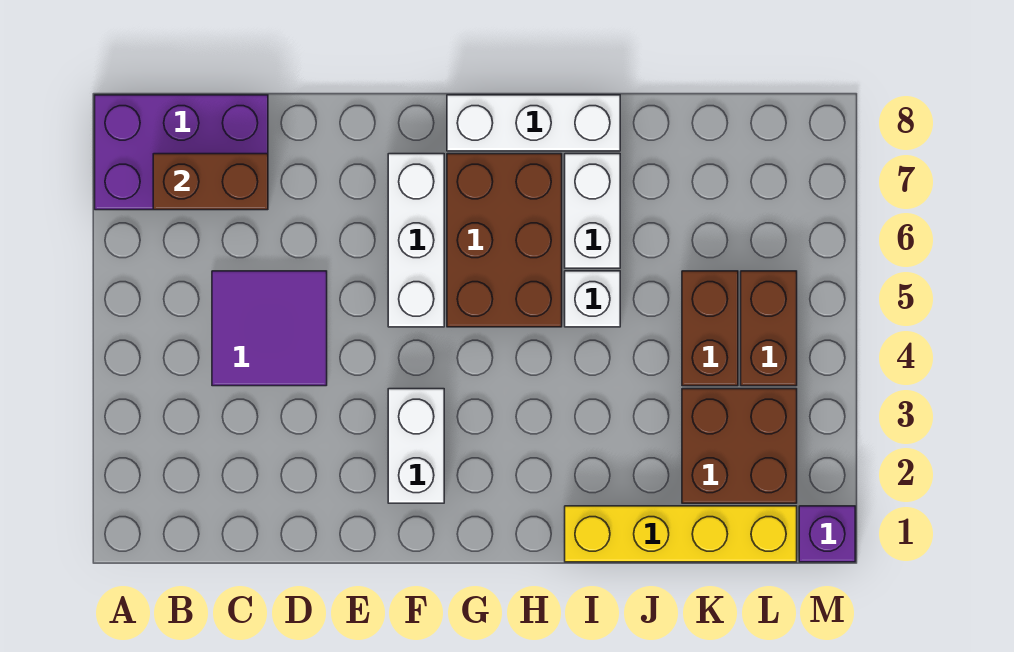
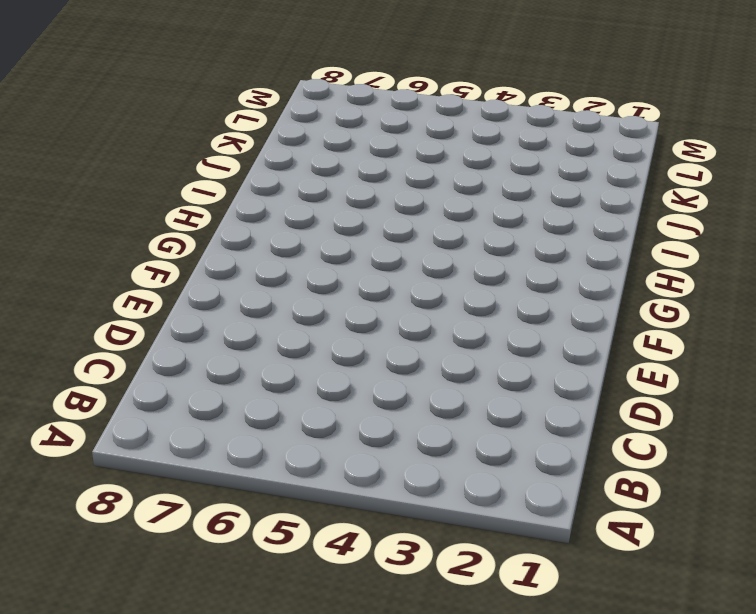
none -> purple brick A7:C8 level 1
none -> purple tile C4:D5 level 1
none -> white brick F2:F3 level 1

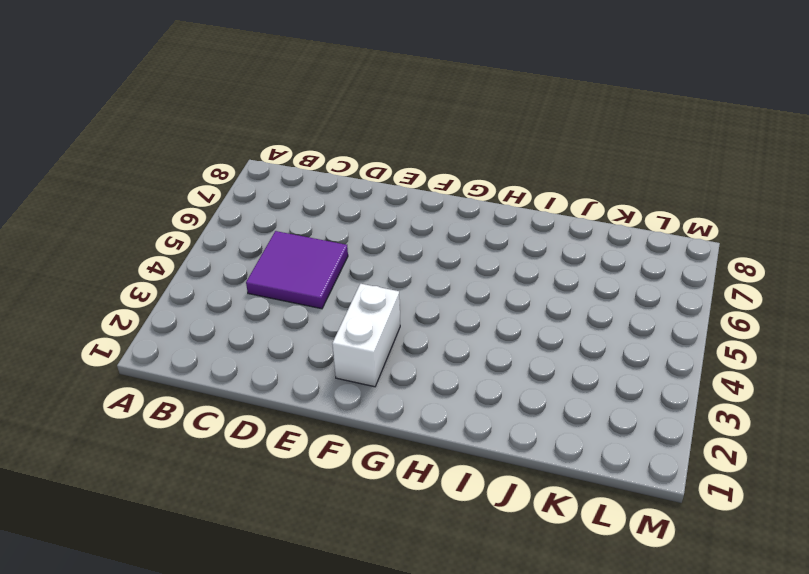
none -> purple brick A7:C8 level 1
none -> white brick F5:F7 level 1
none -> brown brick G5:H7 level 1

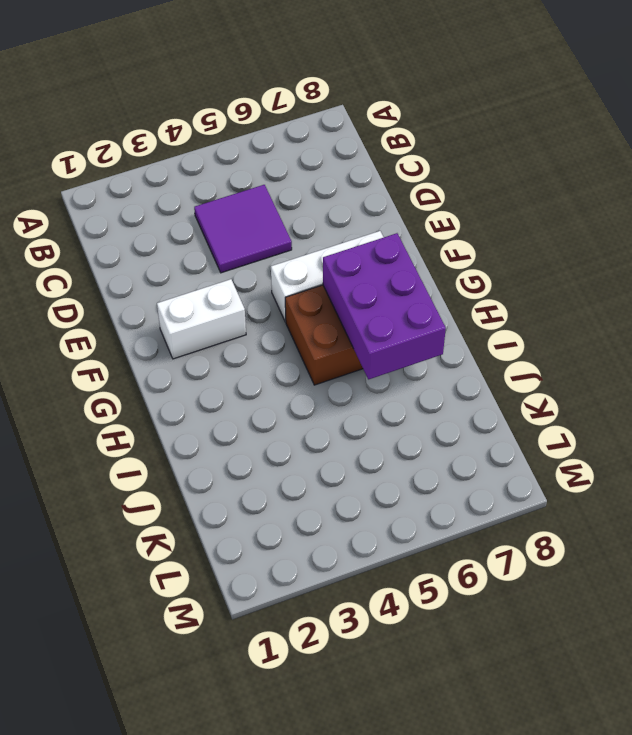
purple brick G6:I7 level 2 -> purple brick A7:C8 level 1
none -> white brick G8:I8 level 1
none -> yellow brick I1:L1 level 1
none -> white brick I5 level 1

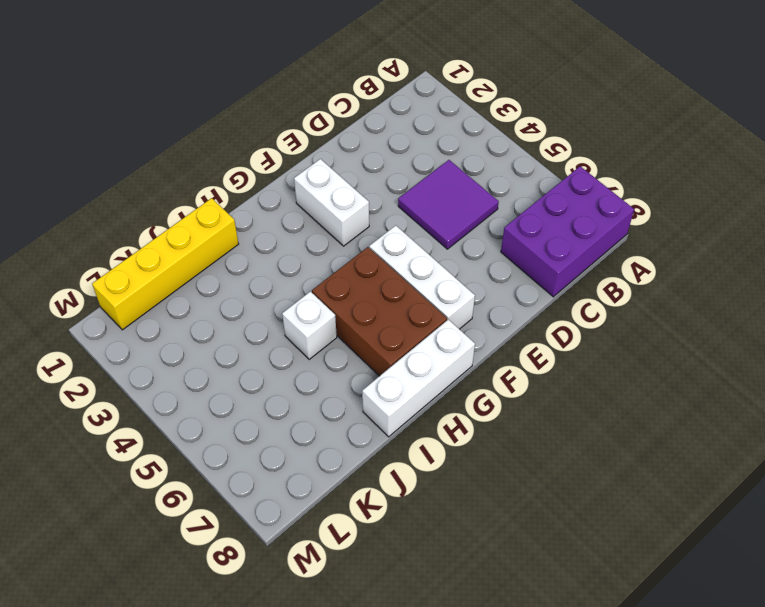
none -> white brick I6:I7 level 1
none -> brown brick K2:L3 level 1
none -> brown brick K4:K5 level 1

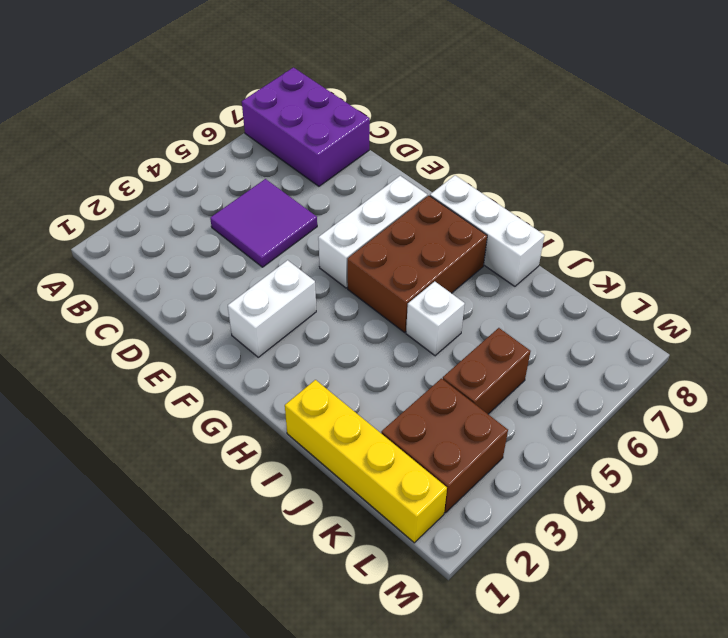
none -> white brick I6:I7 level 1
none -> brown brick L4:L5 level 1
none -> purple brick M1 level 1

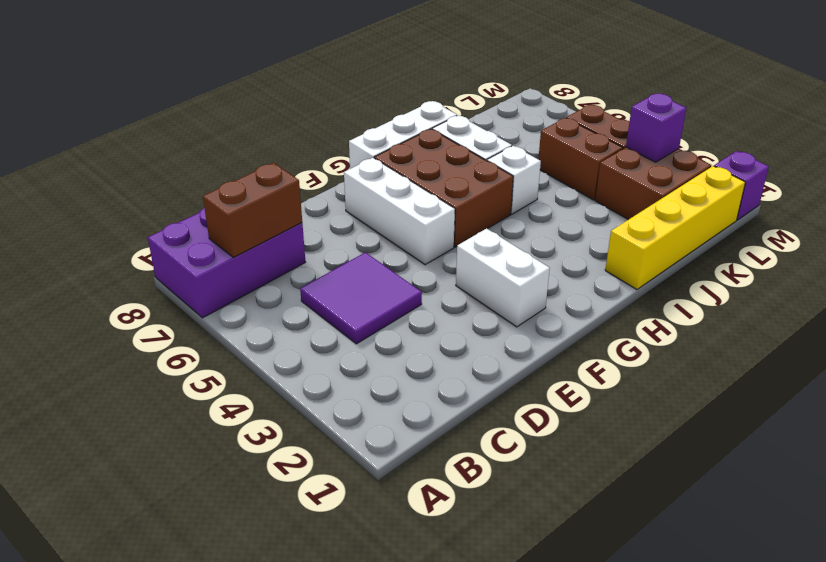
purple brick L3 level 2 -> none

